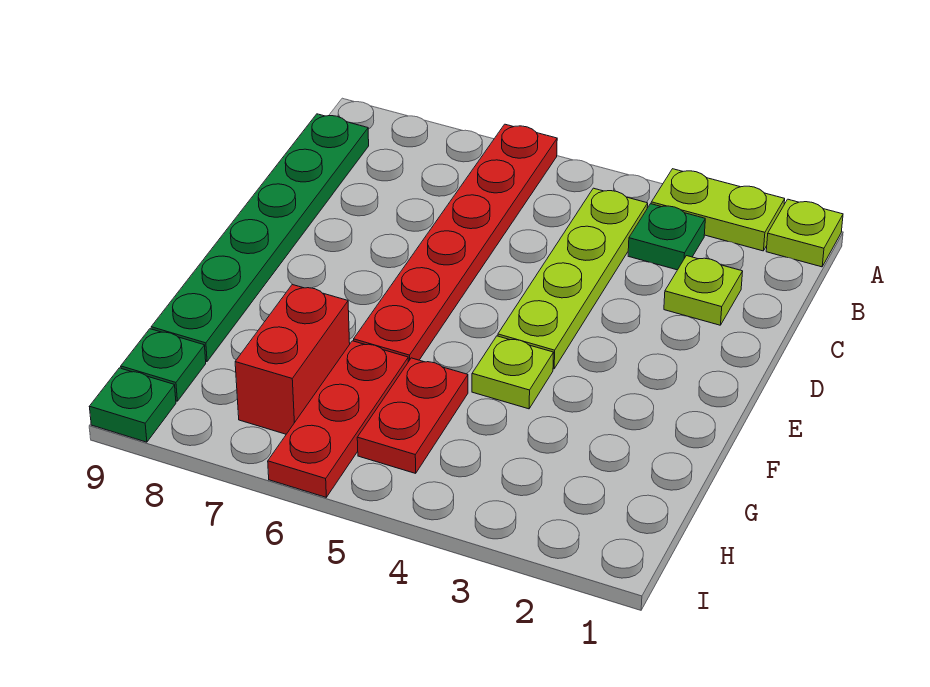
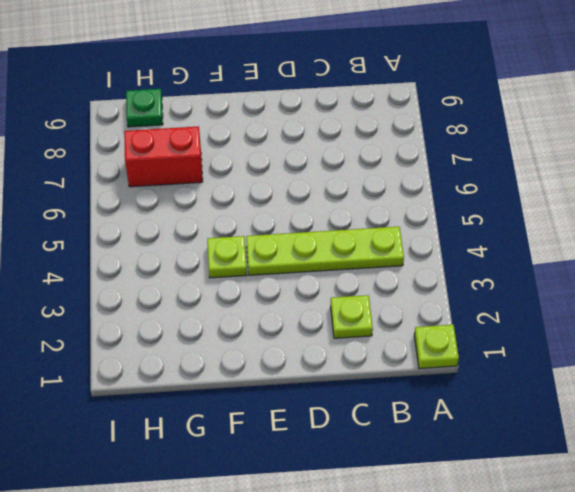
none -> lime plate A2:A3 level 1
none -> red plate A6:F6 level 1
none -> green plate B3 level 1

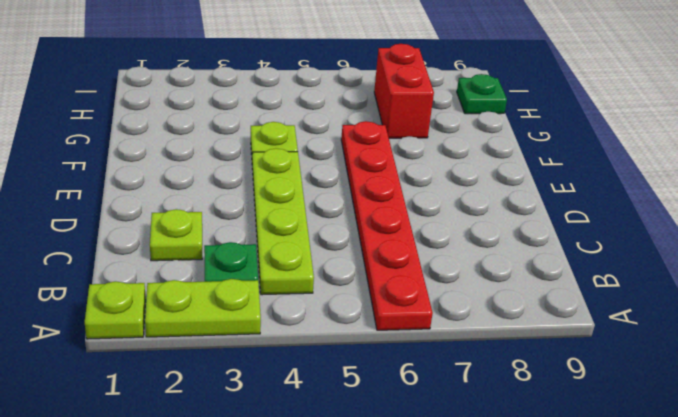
none -> green plate B9:G9 level 1
none -> red plate G5:H5 level 1
none -> red plate G6:I6 level 1

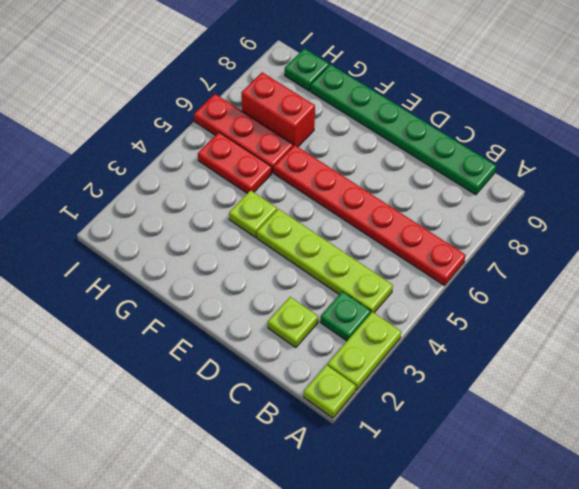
none -> green plate I9 level 1

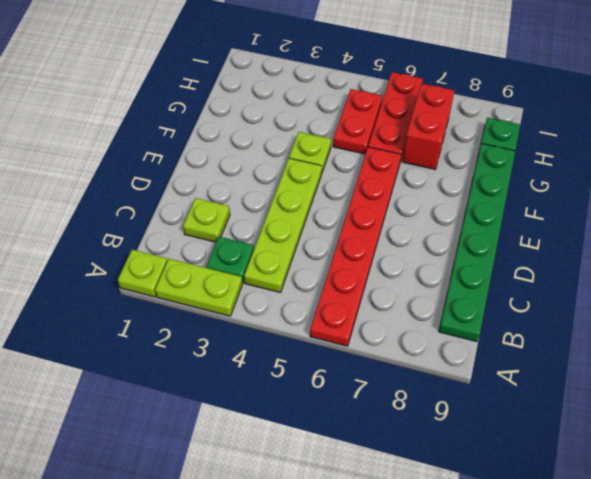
none -> green plate I9 level 1

